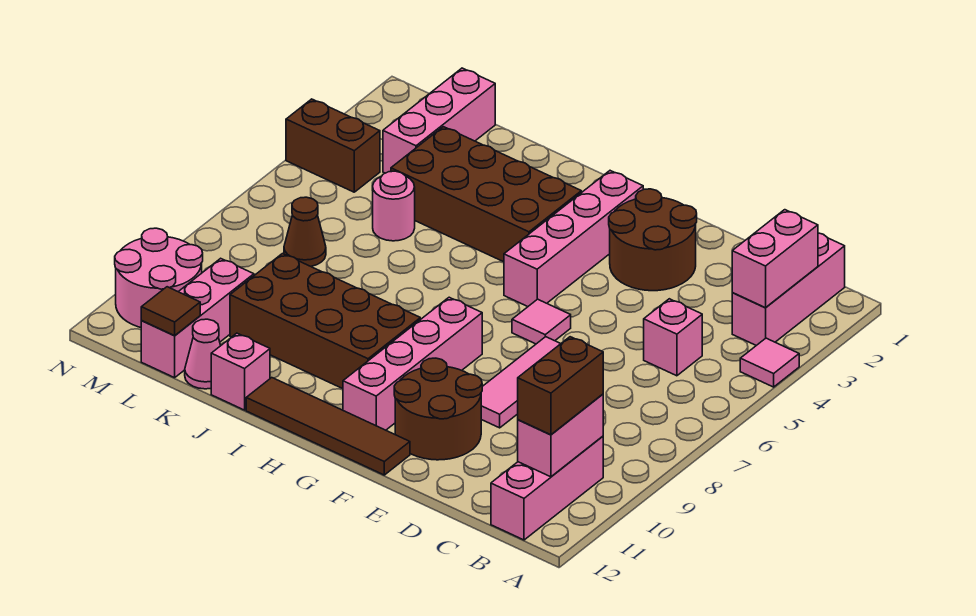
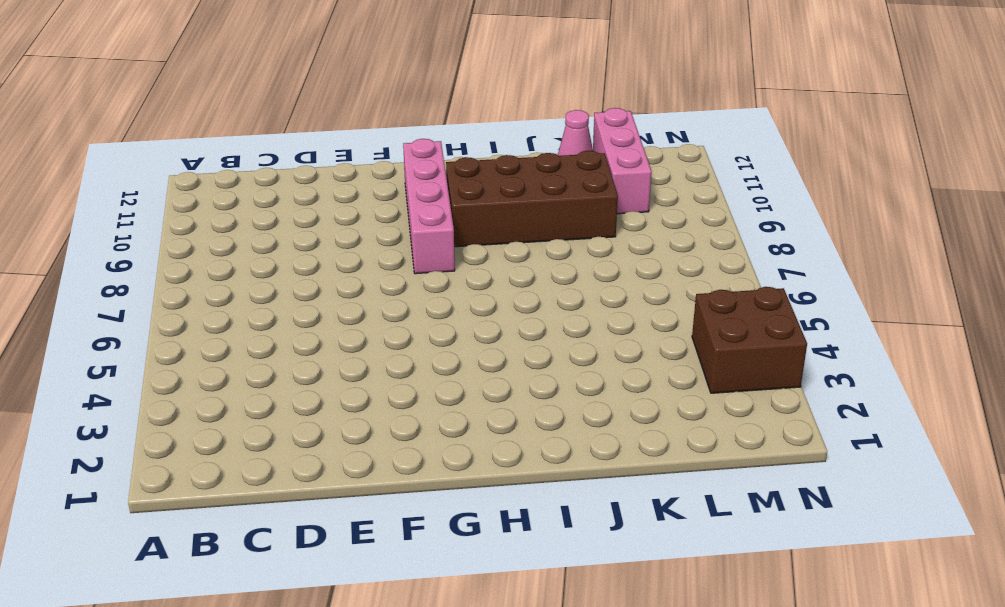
brown brick M3:N4 level 1 -> brown brick M4:N4 level 1
none -> pink tile A4 level 1
none -> pink brick B1:B3 level 1
none -> pink brick B10:B12 level 1

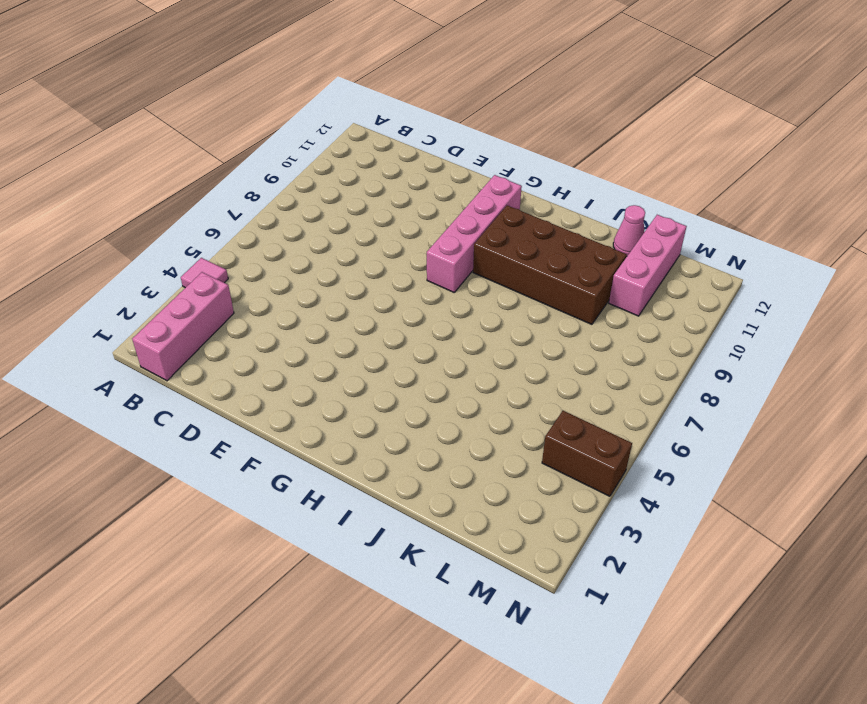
none -> pink brick B10:B12 level 1
none -> pink brick C5 level 1
none -> brown round brick E2:F3 level 1

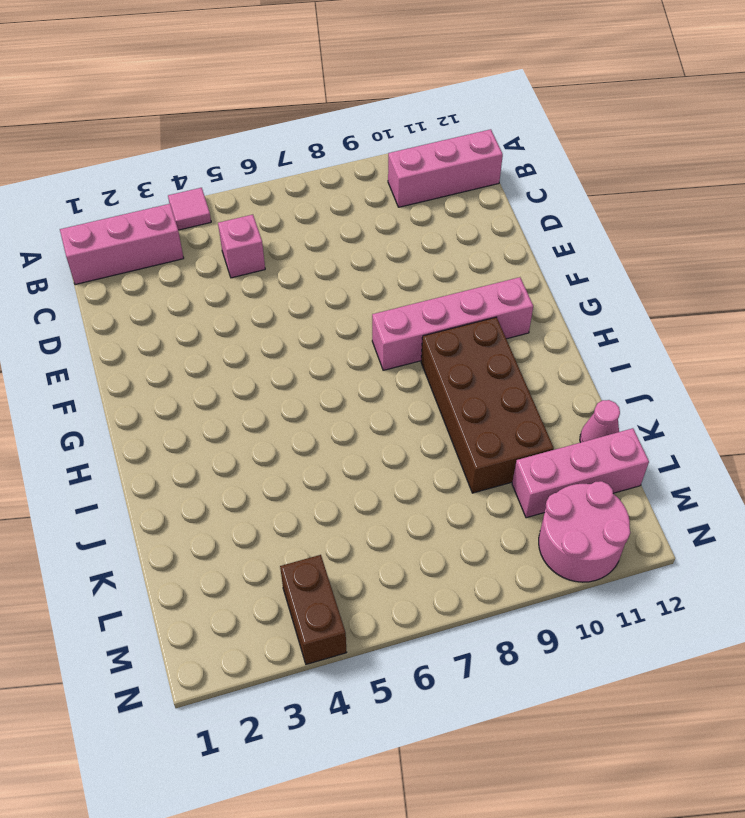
none -> brown round brick E2:F3 level 1
none -> pink tile E7:E9 level 1
none -> brown round brick E10:F11 level 1

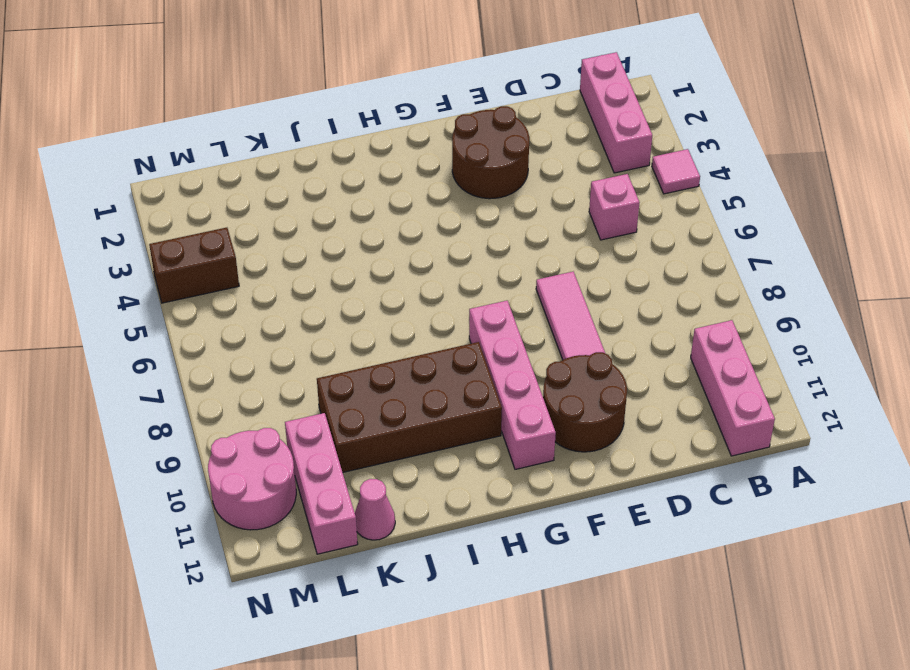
none -> pink tile F6 level 1
none -> brown tile F12:I12 level 1
none -> pink brick G2:G5 level 1

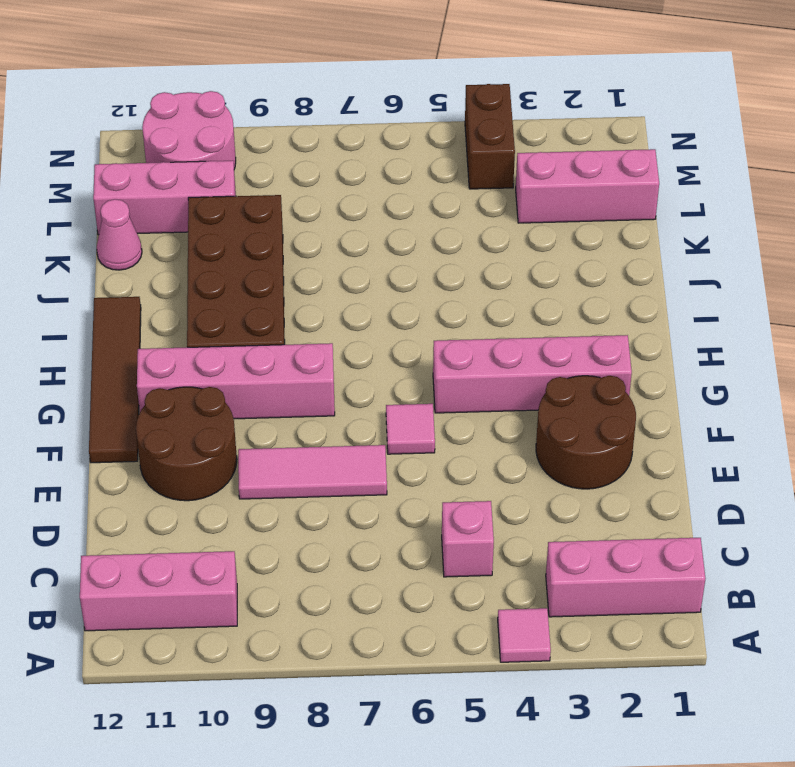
none -> brown brick H3:K4 level 1
none -> pink brick J12 level 1
none -> pink round brick K5 level 1

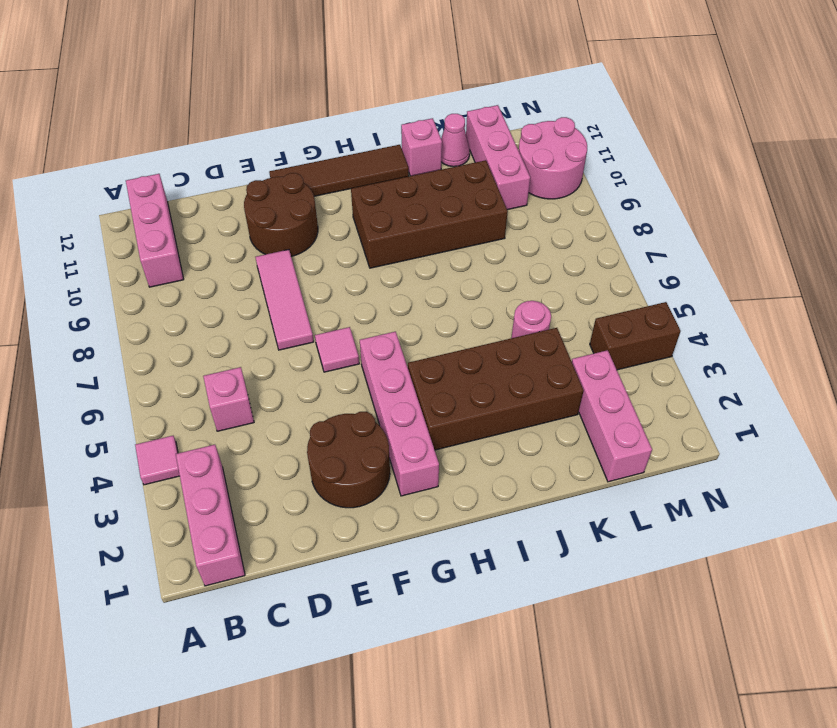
none -> pink brick G8:G11 level 1
none -> brown cone L7 level 1
none -> pink brick B2:B3 level 2

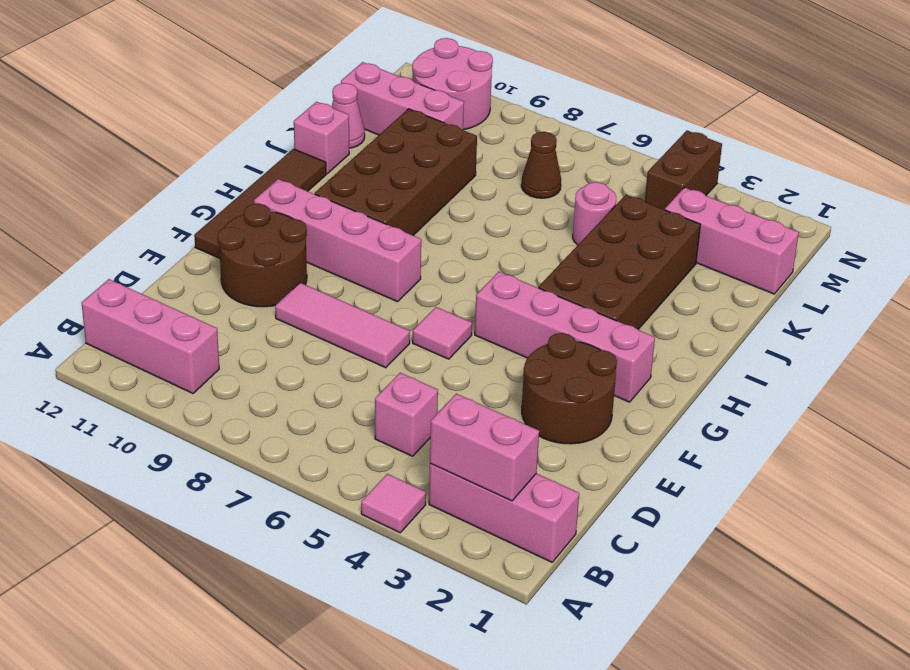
none -> pink brick B10:B11 level 2
none -> brown tile L12 level 2
none -> brown brick B10:B11 level 3

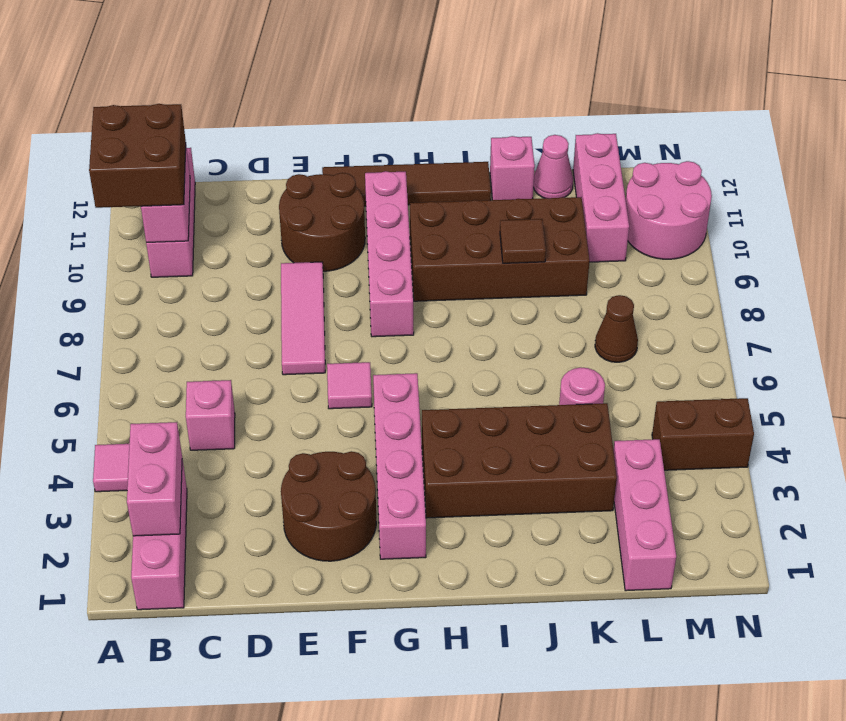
brown brick A10:B11 level 3 -> brown brick B10:B11 level 3
brown tile J9 level 2 -> brown tile L12 level 2

